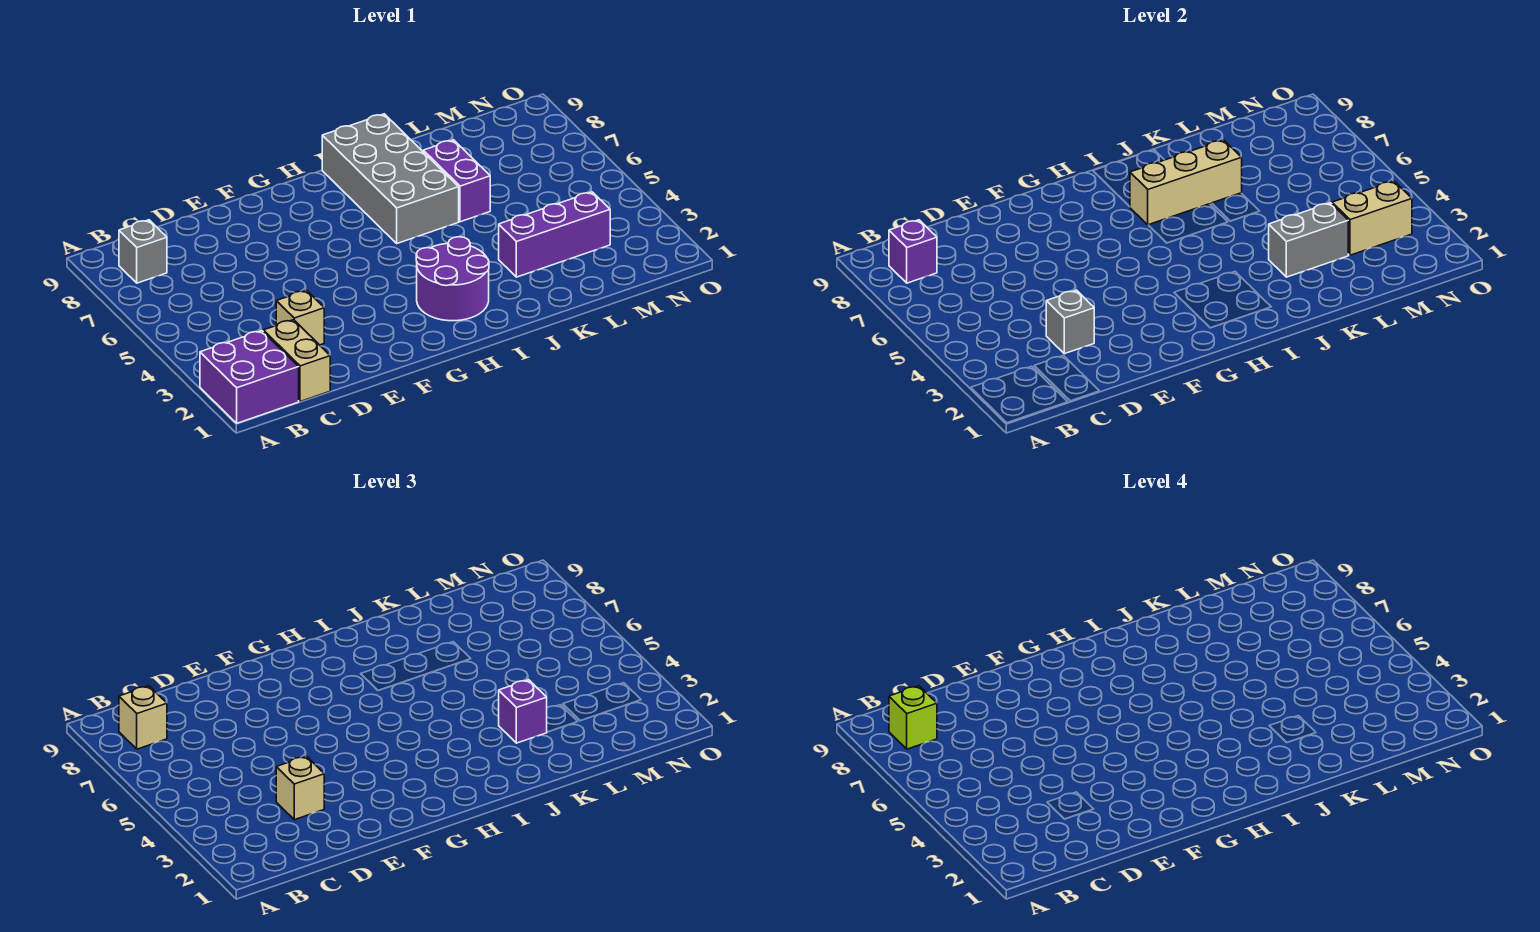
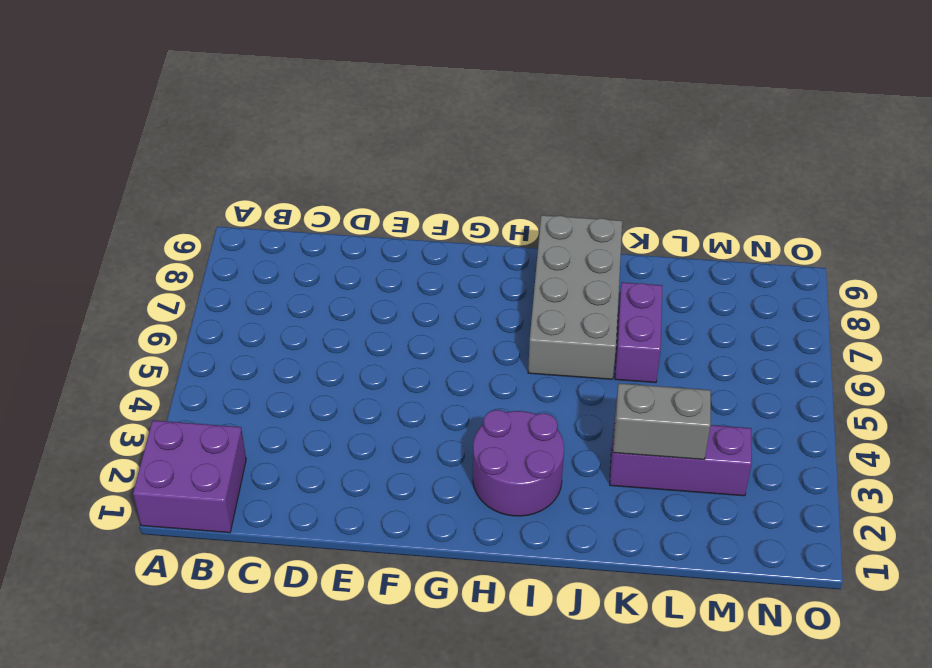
none -> grey brick B8 level 1
none -> tan brick C1:C2 level 1
none -> tan brick D3 level 1

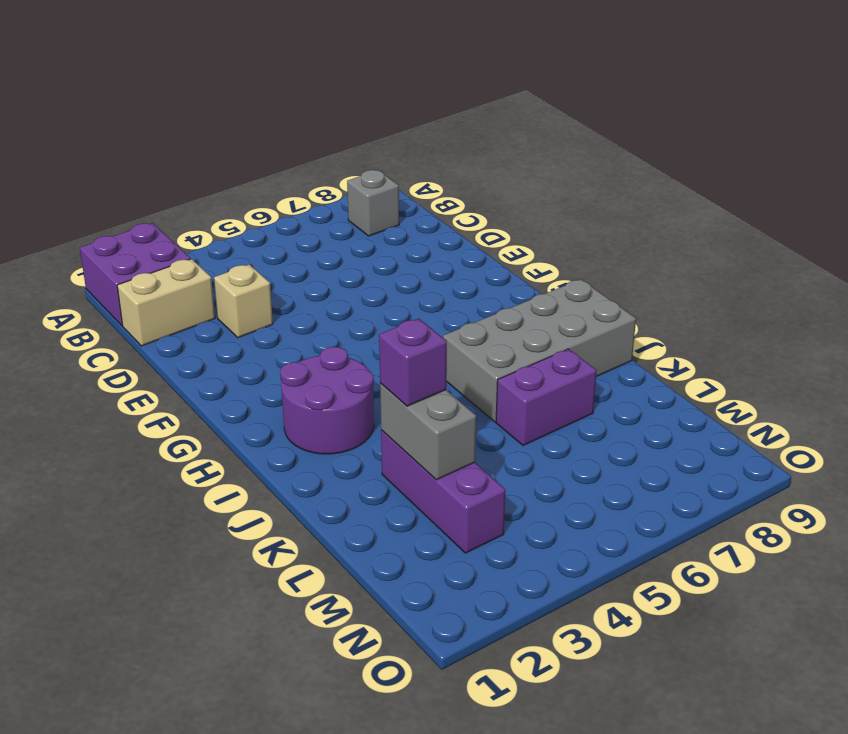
none -> purple brick B8 level 2
none -> grey brick D3 level 2
none -> tan brick I7:K7 level 2

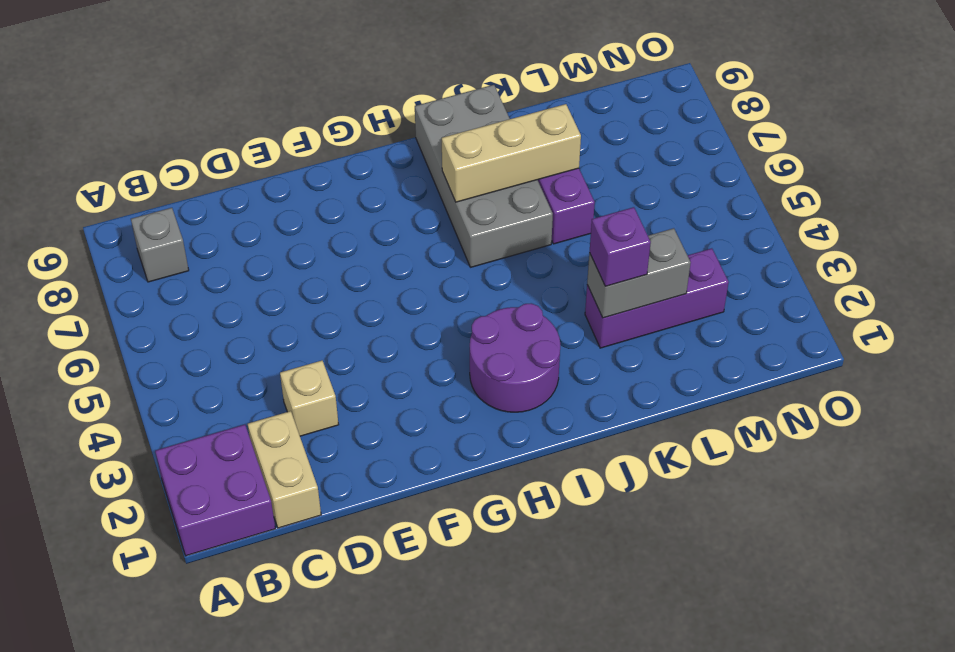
none -> purple brick B8 level 2
none -> grey brick D3 level 2
none -> tan brick M3:N3 level 2

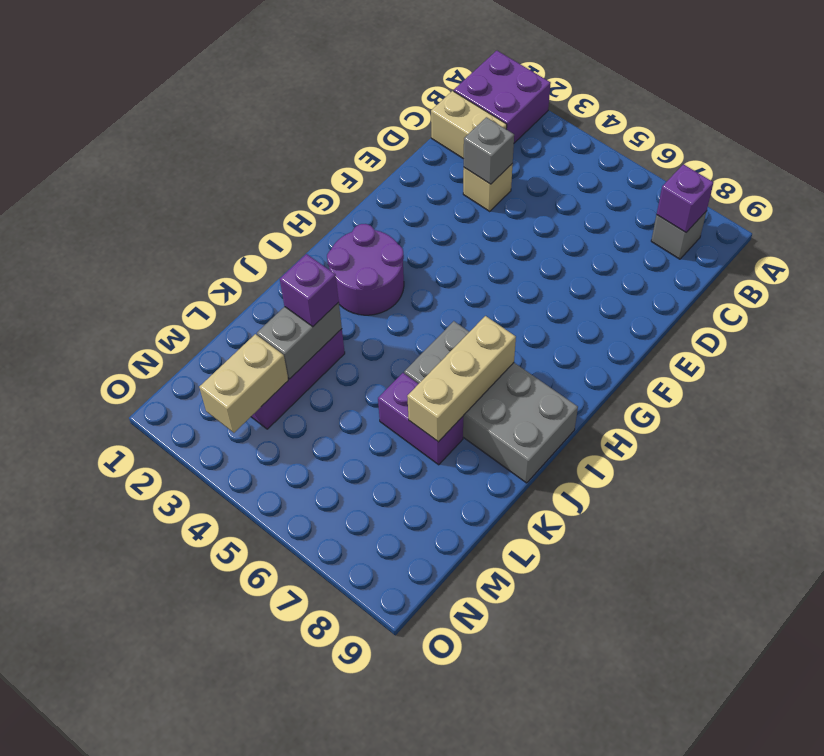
none -> tan brick B8 level 3
none -> tan brick D3 level 3
none -> lime brick B8 level 4

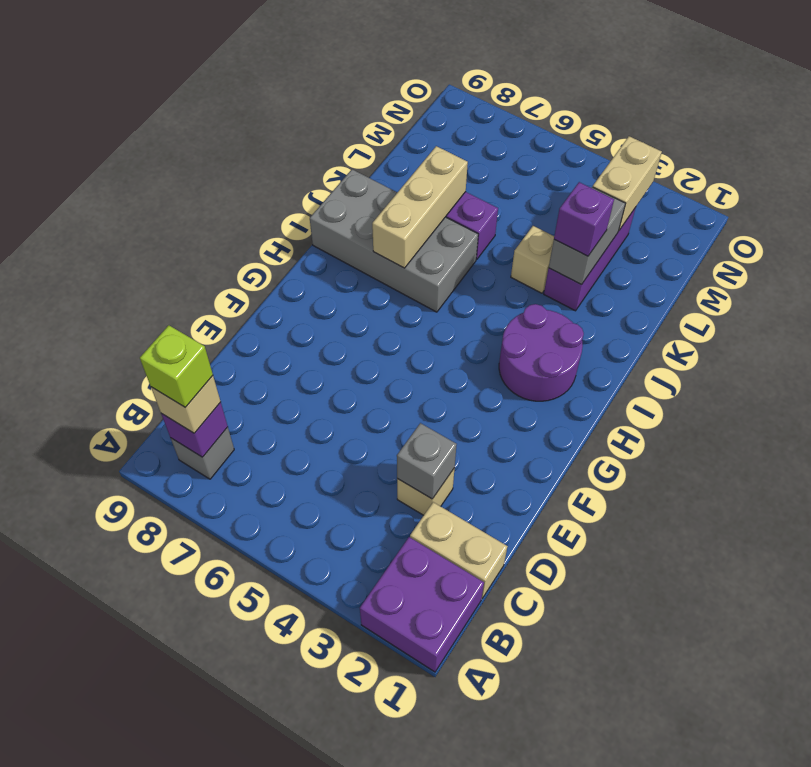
tan brick K4 level 1 -> tan brick D3 level 3

